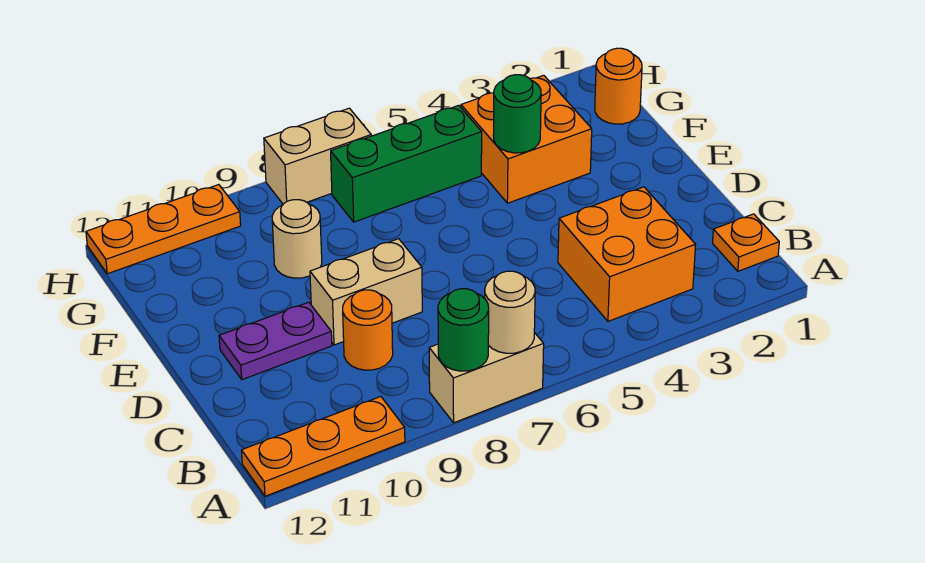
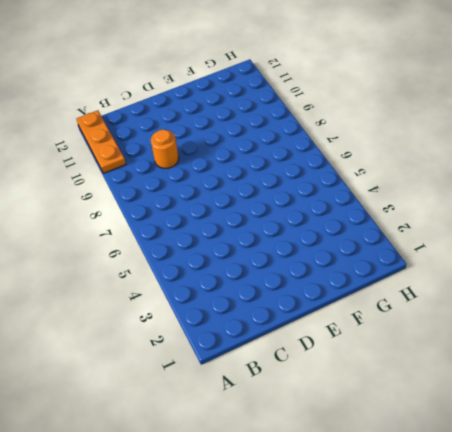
none -> tan brick A7:A8 level 1
none -> orange plate B1 level 1
none -> orange brick B3:C4 level 1

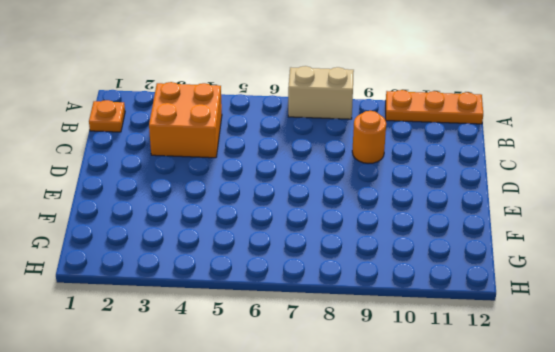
none -> tan brick D8:D9 level 1
none -> purple plate D10:D11 level 1
none -> orange brick F3:G4 level 1

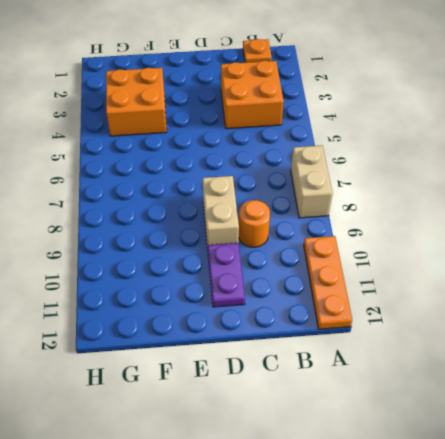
none -> tan round brick F9 level 1
none -> orange round brick G1 level 1
none -> green brick G5:G7 level 1

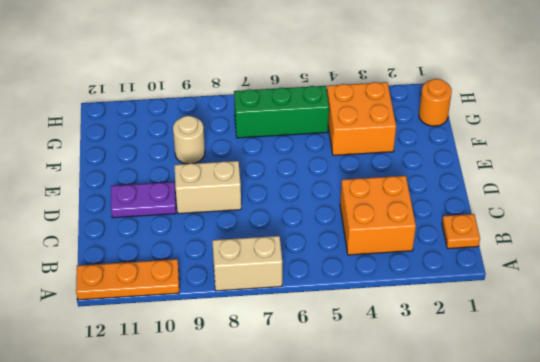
none -> orange round brick C9 level 1
none -> tan brick H7:H8 level 1
none -> orange plate H10:H12 level 1

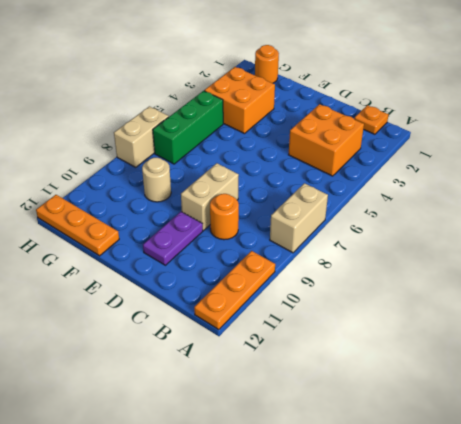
orange plate F12:H12 level 1 -> orange plate H10:H12 level 1
none -> tan round brick A7 level 2
none -> green round brick A8 level 2
none -> green round brick F4 level 2

